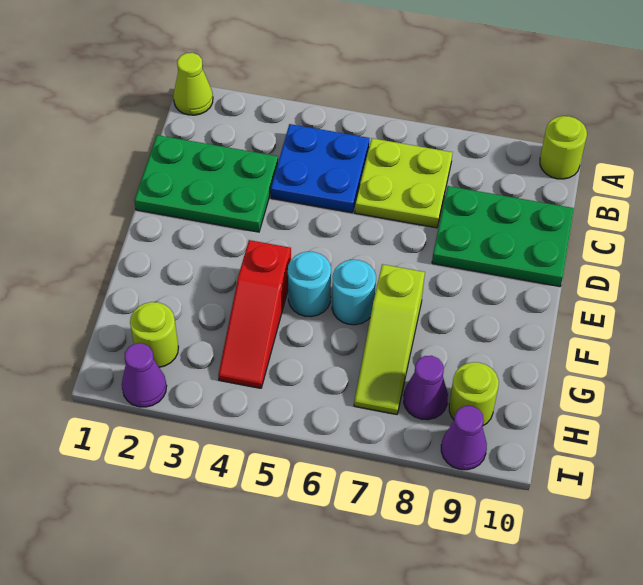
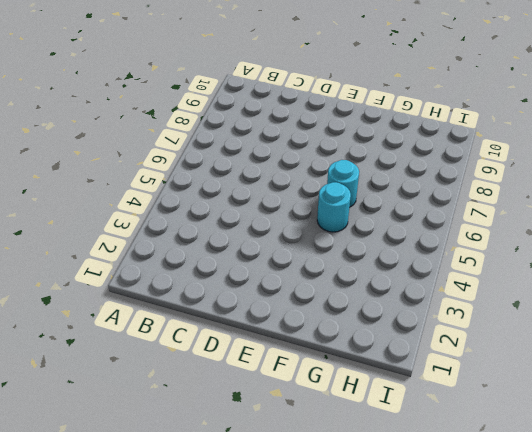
none -> lime cone A1 level 1
none -> lime round brick A10 level 1
none -> blue plate B4:C5 level 1

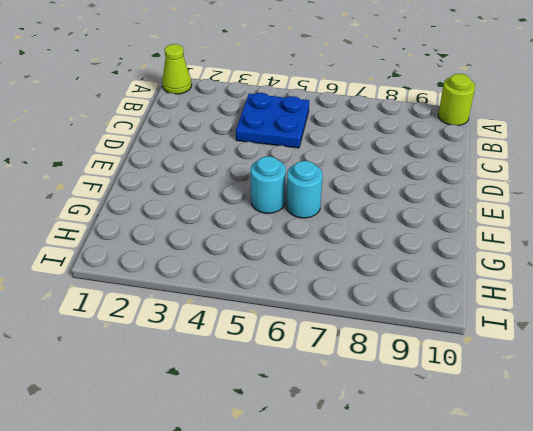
none -> lime plate B6:C7 level 1
none -> green plate C1:D3 level 1
none -> green plate C8:D10 level 1

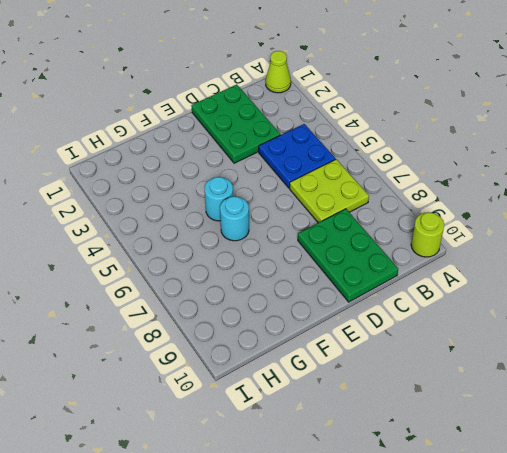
none -> red slope F4:H4 level 1 top F
none -> lime slope F7:H7 level 1 top F
none -> lime round brick H2 level 1

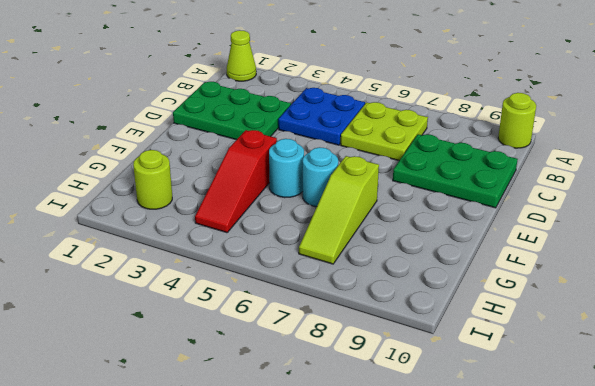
none -> purple cone H8 level 1
none -> lime round brick H9 level 1
none -> purple cone I2 level 1

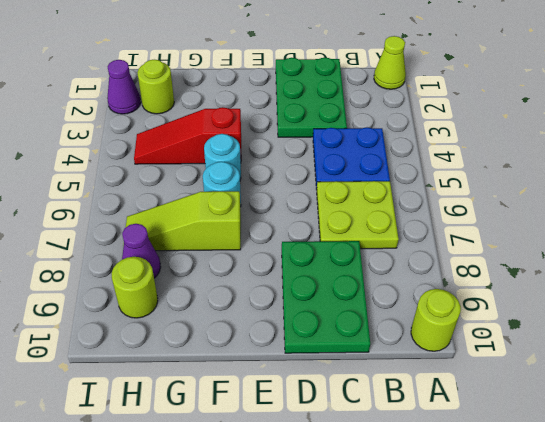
none -> purple cone I9 level 1

